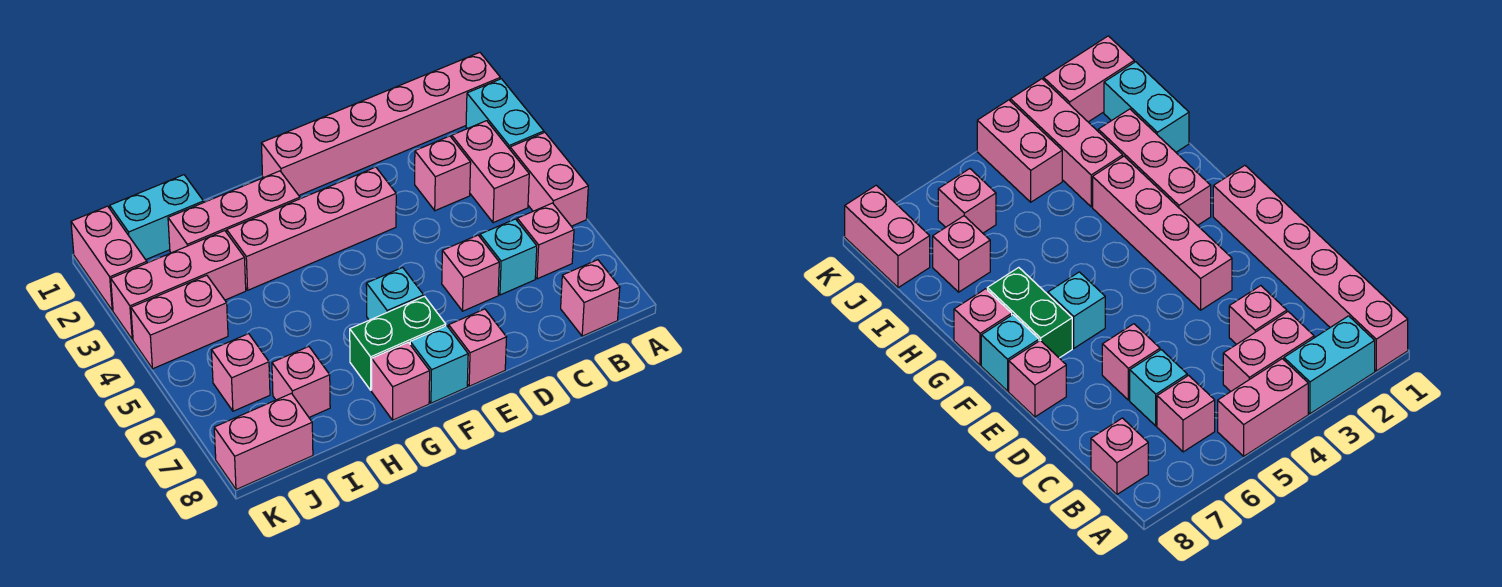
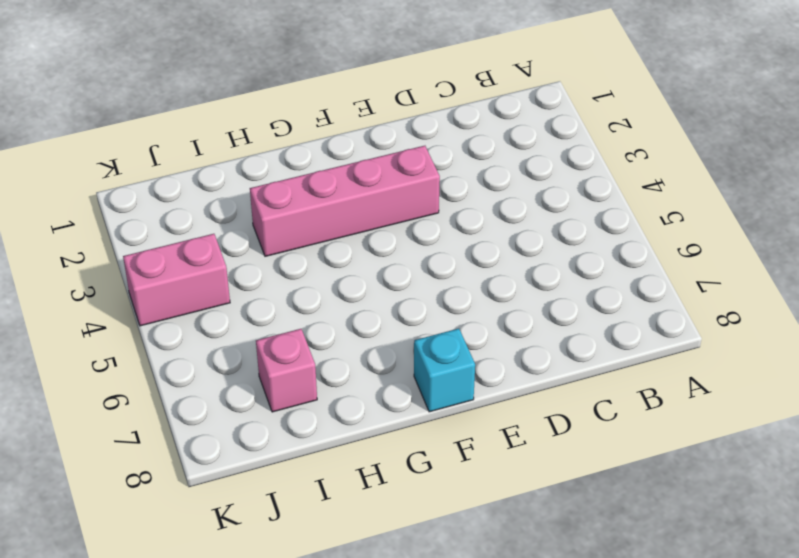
none -> pink brick A1:F1 level 1
none -> cyan brick A2:A3 level 1
none -> pink brick A4:A5 level 1

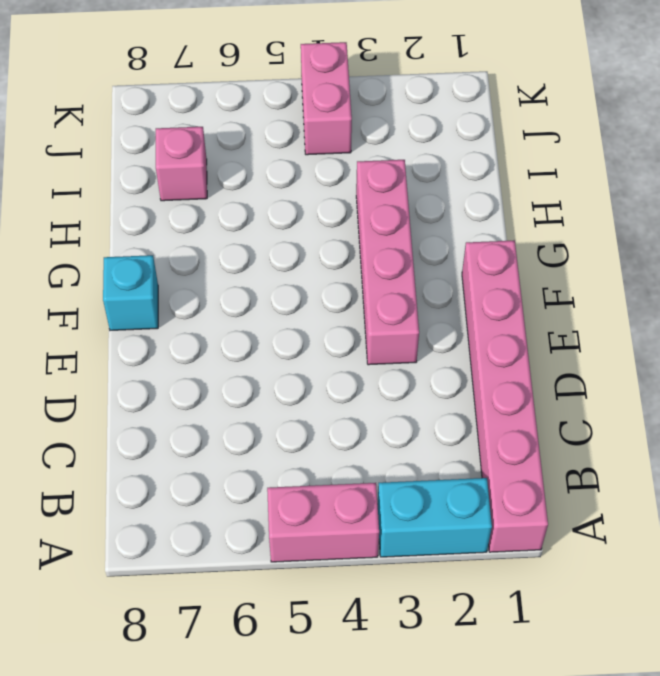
none -> pink brick B3:B4 level 1
none -> pink brick B6 level 1
none -> pink brick B8 level 1

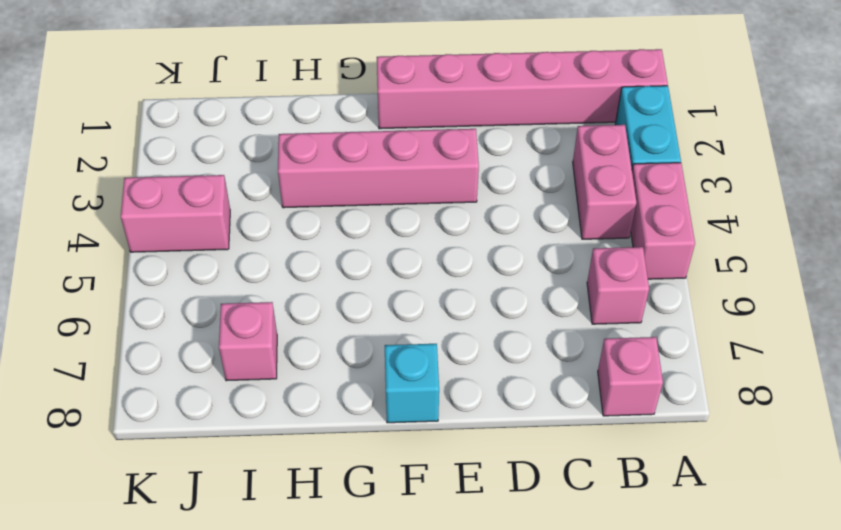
none -> pink brick C3 level 1
none -> cyan brick C6 level 1
none -> pink brick D6 level 1

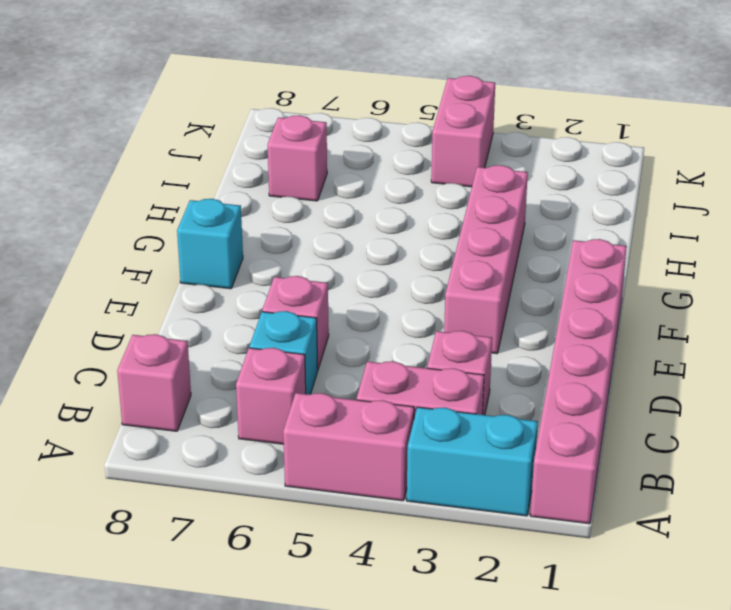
none -> pink brick E8 level 1
none -> cyan brick F6 level 1
none -> green brick F7:G7 level 1

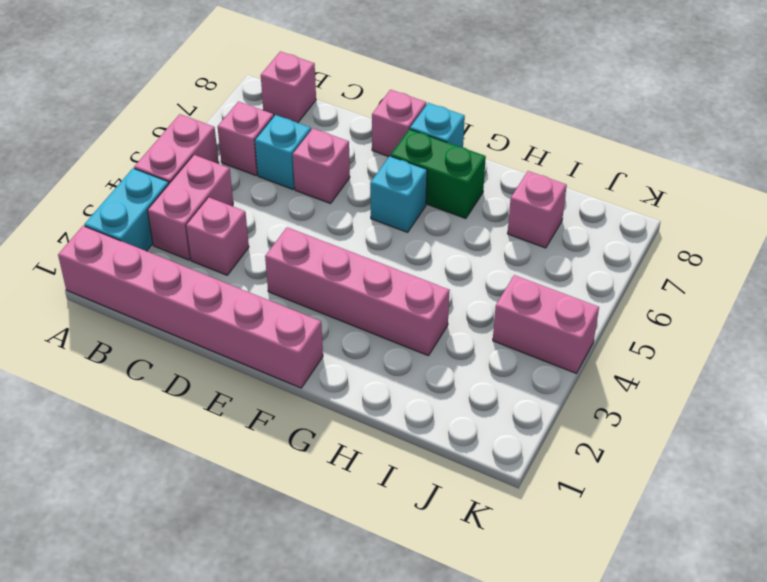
none -> pink brick G2:I2 level 1
none -> pink brick G8 level 1
none -> cyan brick I1:J1 level 1

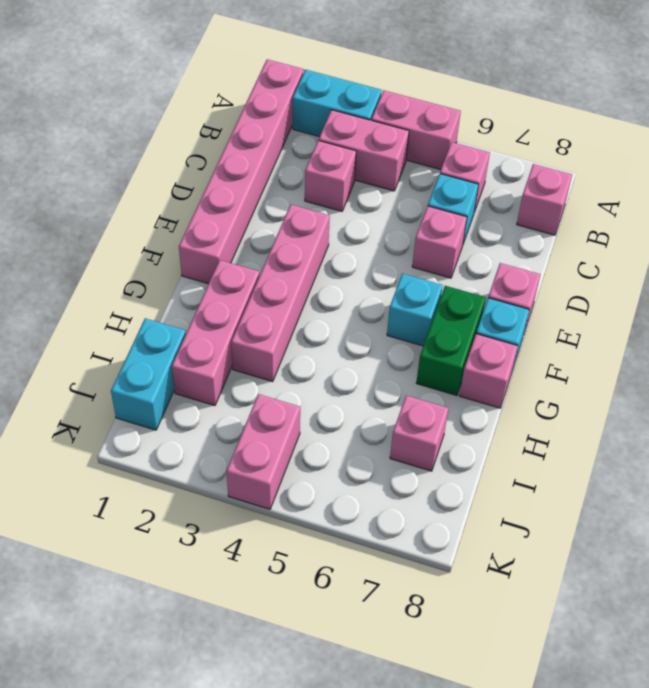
none -> pink brick I3:K3 level 1
none -> pink brick J6 level 1
none -> pink brick J8:K8 level 1

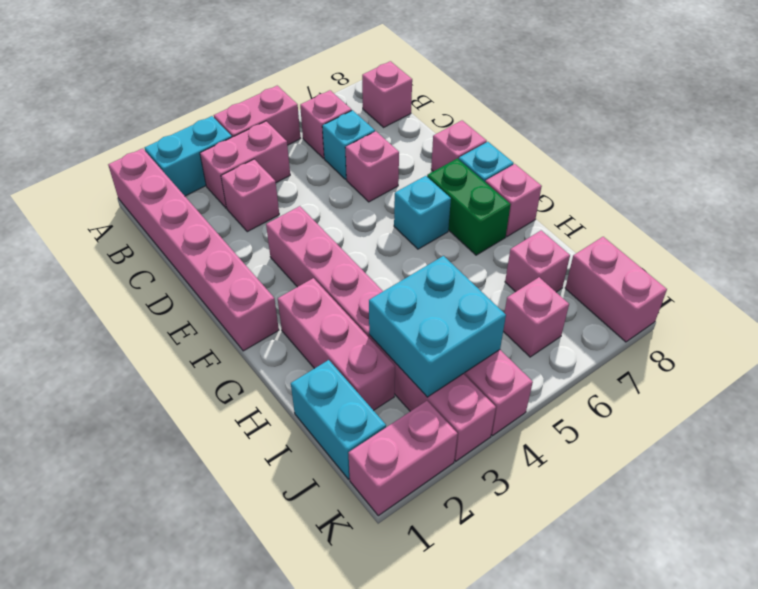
cyan brick I3:J4 level 2 -> none

